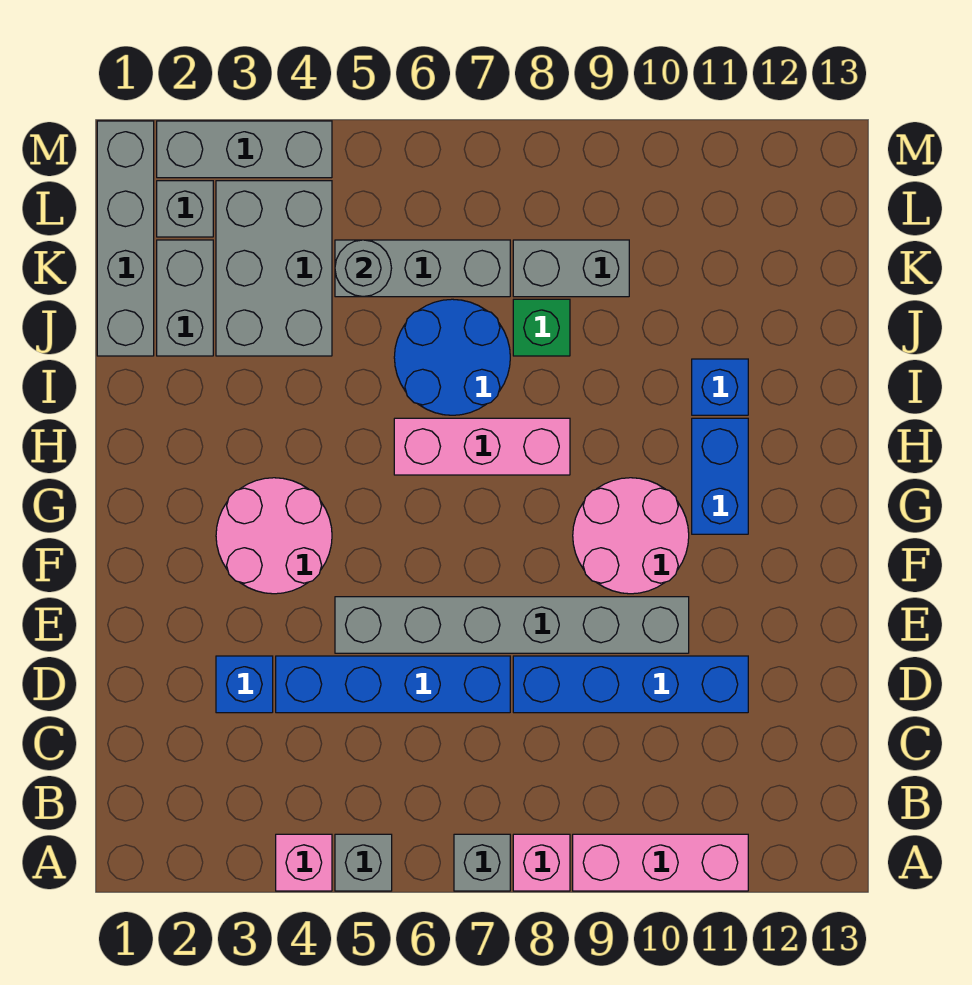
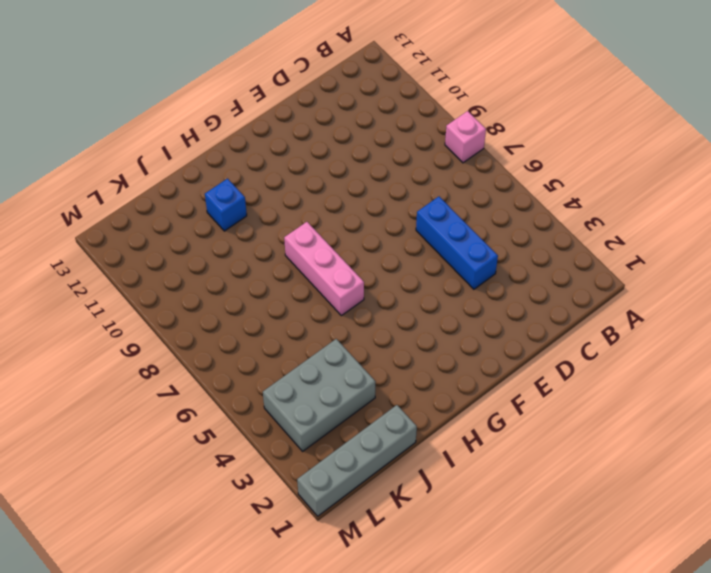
blue brick D4:D6 level 1 -> blue brick D4:D7 level 1
none -> pink brick A4 level 1
none -> grey brick A5 level 1
none -> grey brick A7 level 1

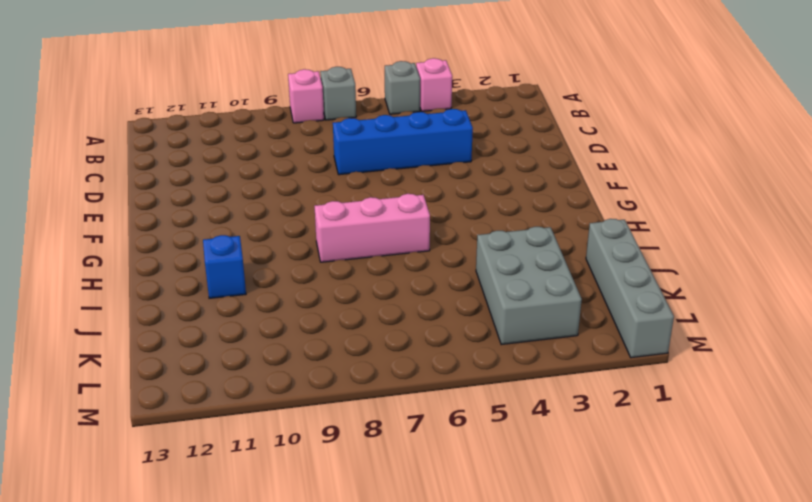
none -> pink brick A9:A11 level 1
none -> blue brick D3 level 1
none -> blue brick D8:D11 level 1

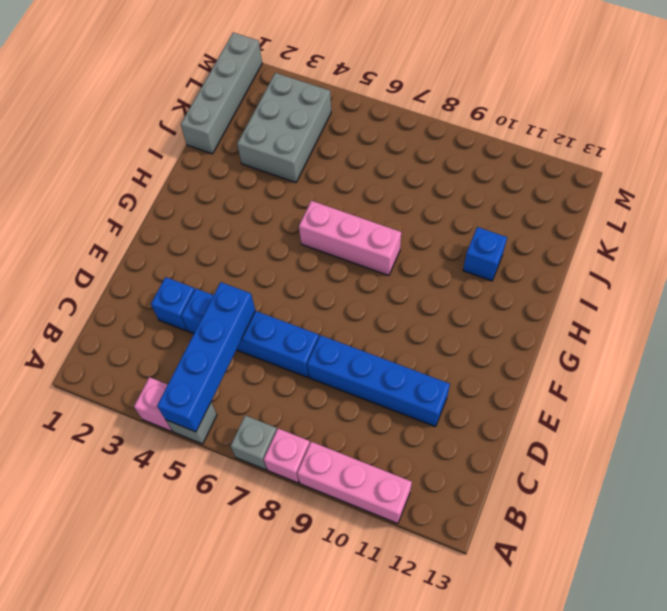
blue brick A5:D5 level 2 -> none
none -> grey brick E5:E10 level 1
none -> pink round brick F3:G4 level 1
none -> pink round brick F9:G10 level 1

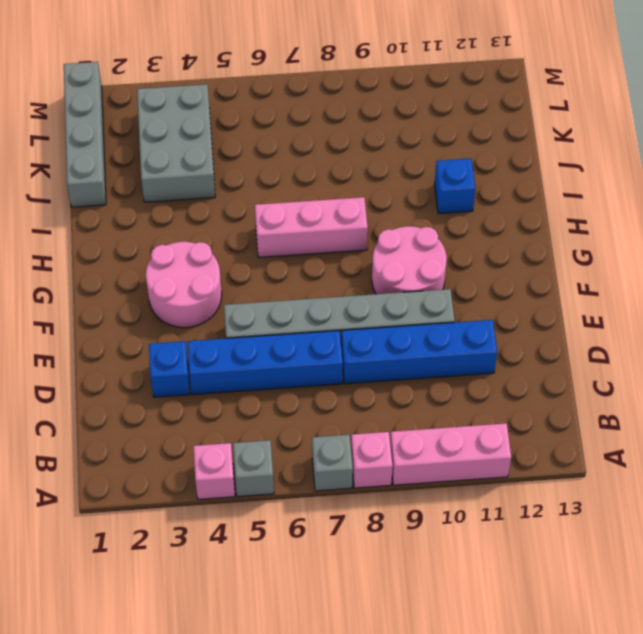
none -> blue brick G11:H11 level 1
none -> blue round brick I6:J7 level 1
none -> grey brick J2:K2 level 1

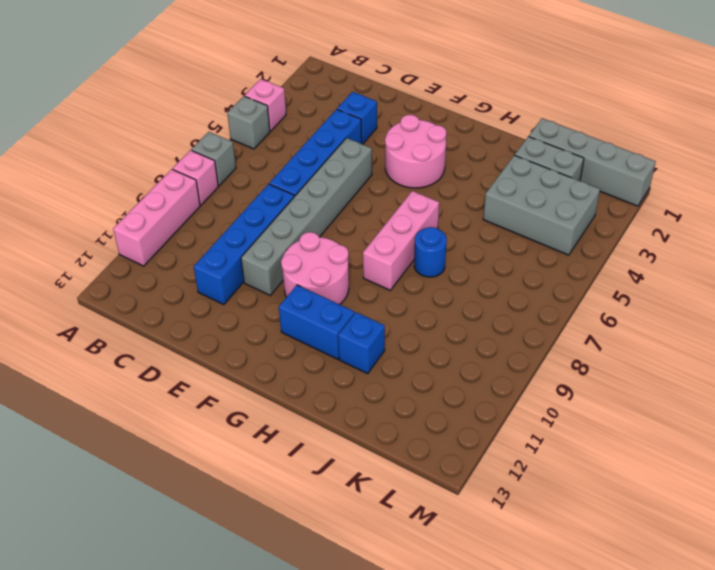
blue round brick I7 level 1 -> blue round brick I6:J7 level 1
none -> green brick J8 level 1
none -> grey brick K5:K7 level 1
none -> grey brick K8:K9 level 1

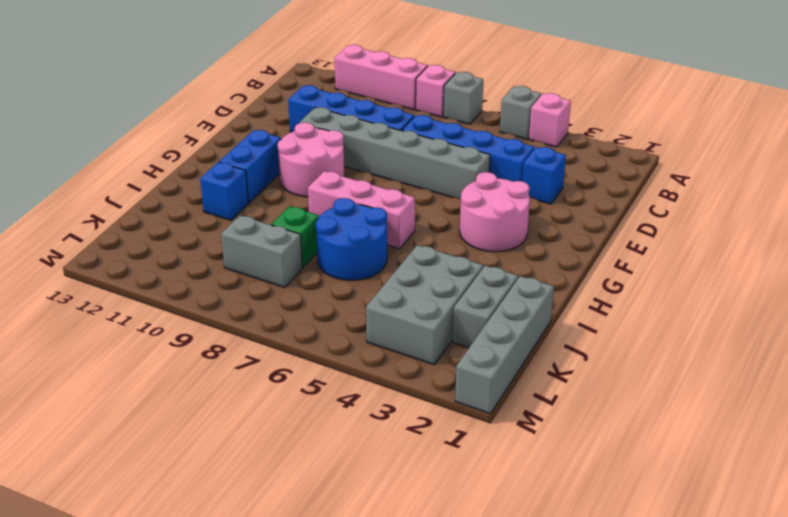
none -> grey brick K5:K7 level 1
none -> grey brick L2 level 1
none -> grey brick M2:M4 level 1

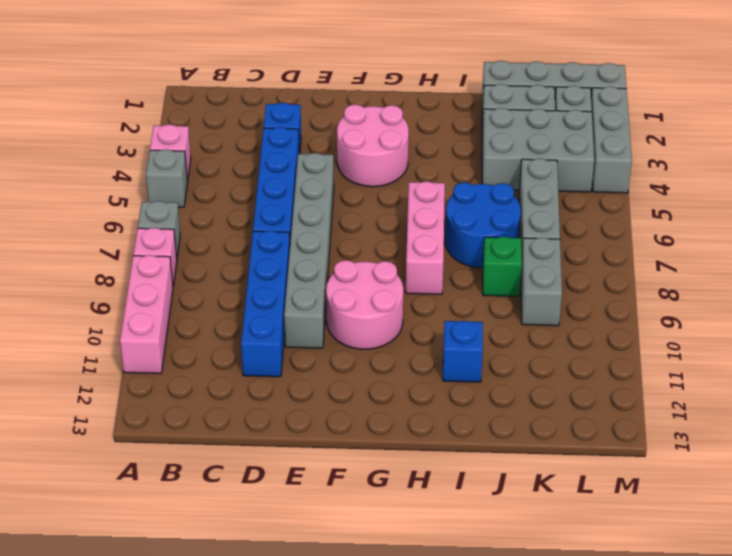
none -> blue brick G11:H11 level 1
none -> grey round brick K5 level 2

